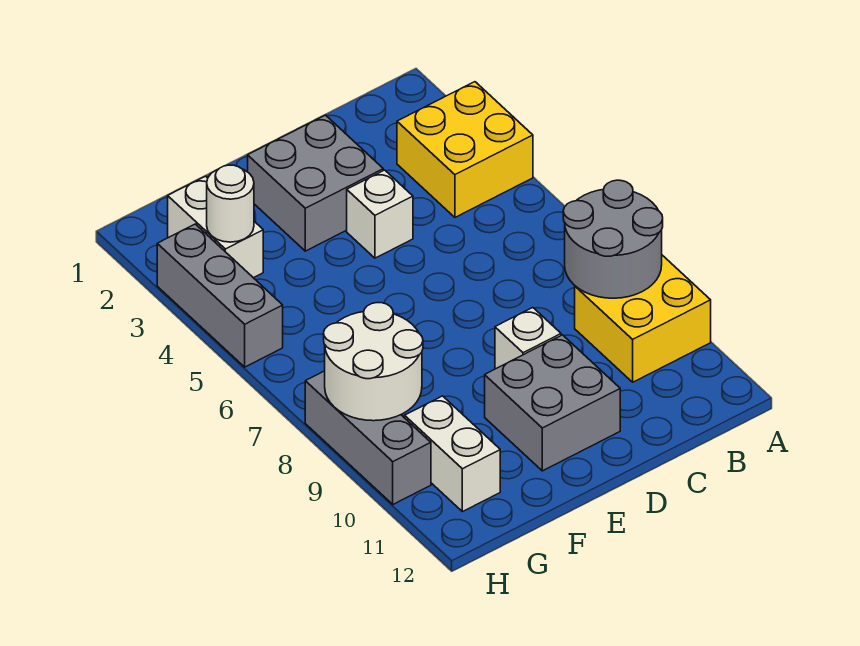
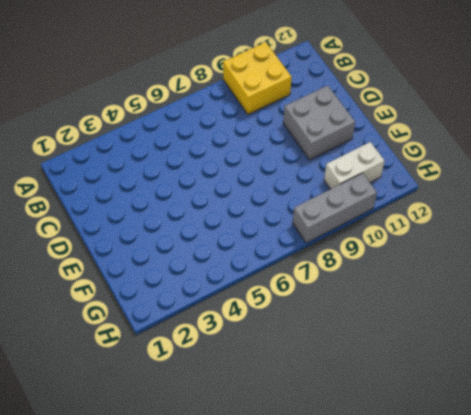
none -> yellow brick A3:B4 level 1
none -> grey brick D2:E3 level 1
none -> white brick D4 level 1

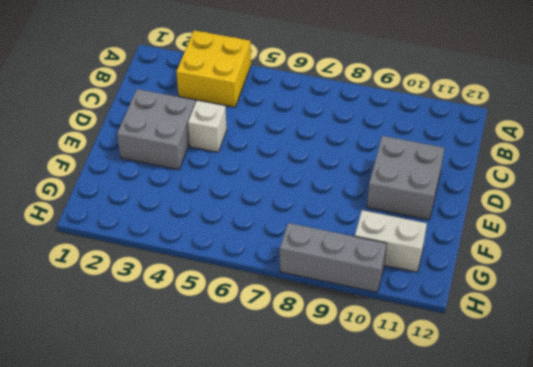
none -> yellow brick A9:B10 level 1
none -> white brick D9 level 1
none -> white brick G2:G3 level 1

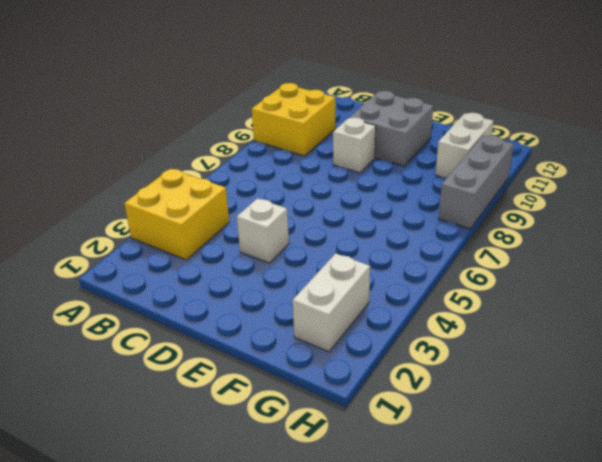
none -> grey brick D2:E3 level 1
none -> grey brick H3:H5 level 1
none -> grey round brick A8:B9 level 2

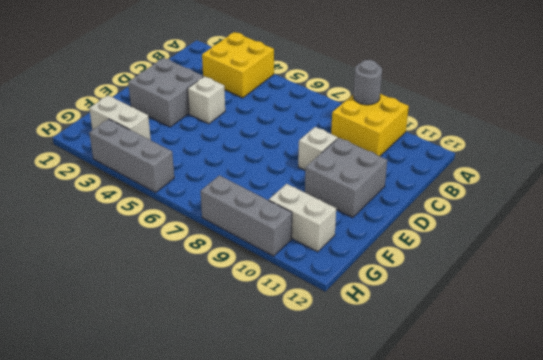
grey round brick A9 level 2 -> grey round brick A8:B9 level 2
none -> white round brick G3 level 2
none -> white round brick G8:H9 level 2

